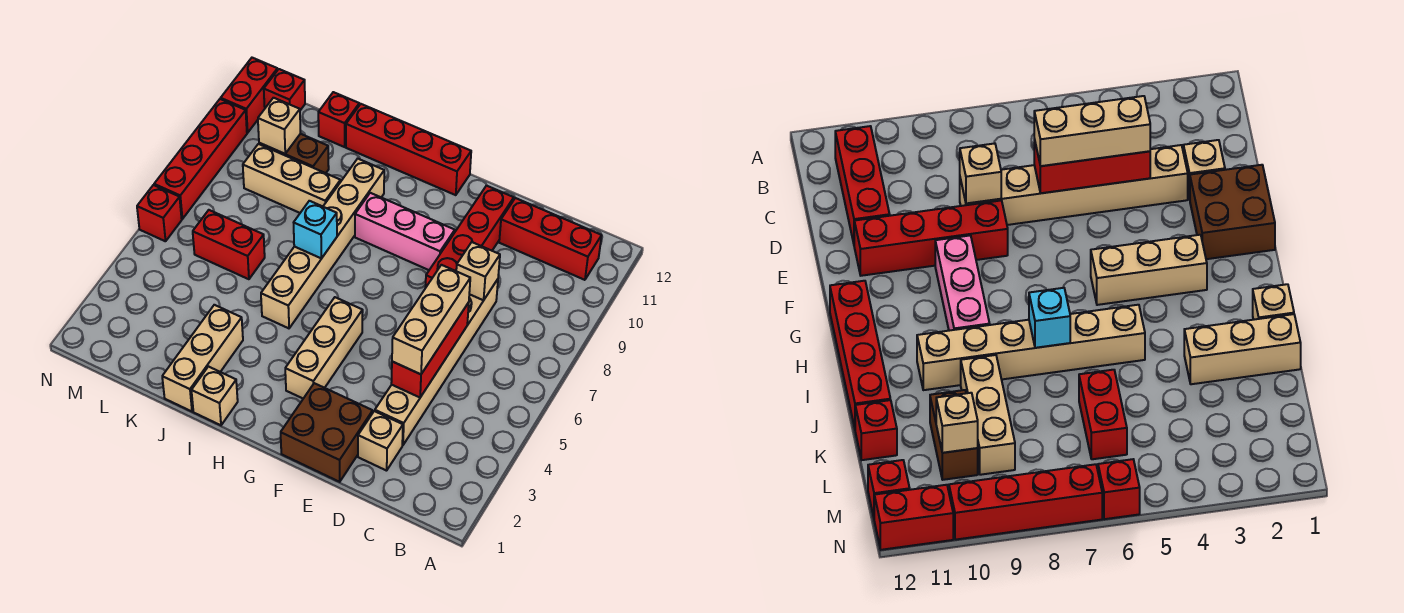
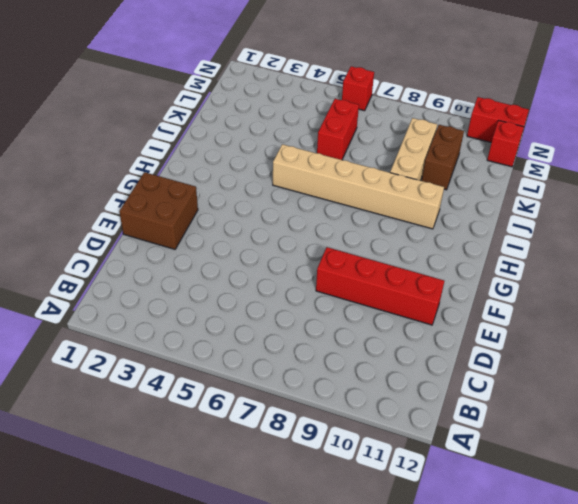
none -> red brick B11:D11 level 1
none -> tan brick D2 level 1
none -> tan brick D3:D8 level 1

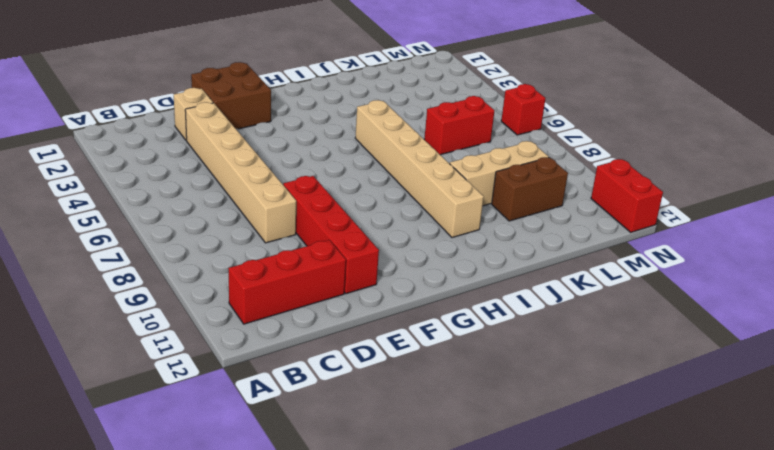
none -> pink brick F9:H9 level 1
none -> tan brick G3:G5 level 1
none -> red brick G12:J12 level 1

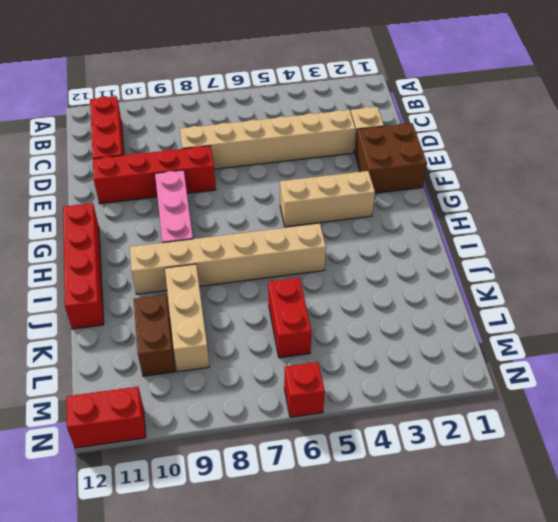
none -> tan brick I1 level 1
none -> tan brick J1:J3 level 1
none -> red brick K12 level 1

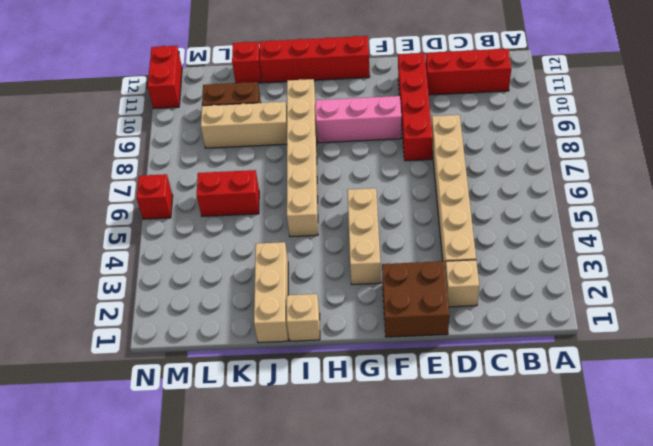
none -> red brick M12 level 1
none -> red brick N7:N10 level 1
none -> red brick D4:D6 level 2

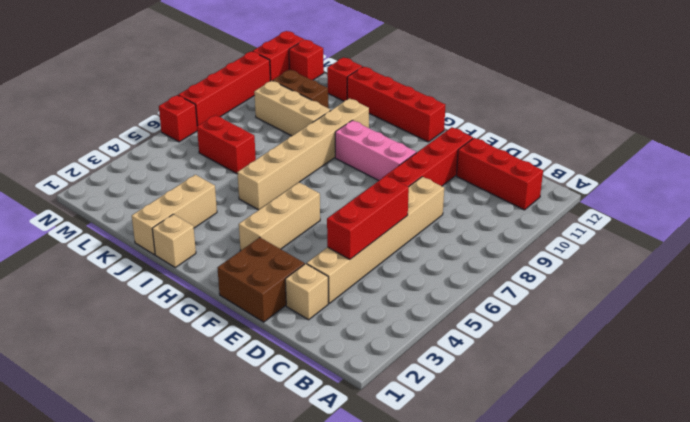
none -> tan brick D8 level 2
none -> cyan brick I7 level 2
none -> tan brick L10 level 2

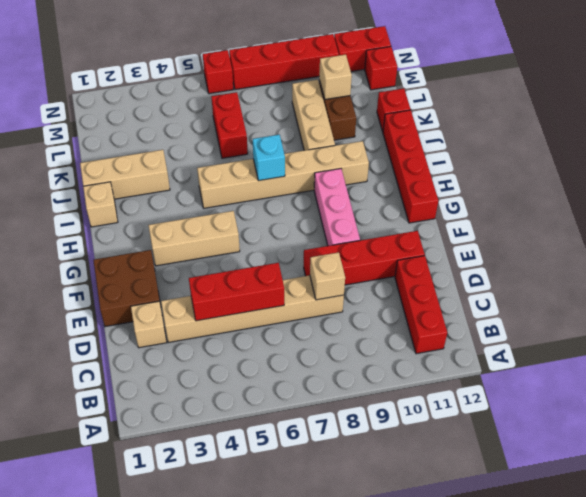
none -> tan brick D4:D6 level 3

